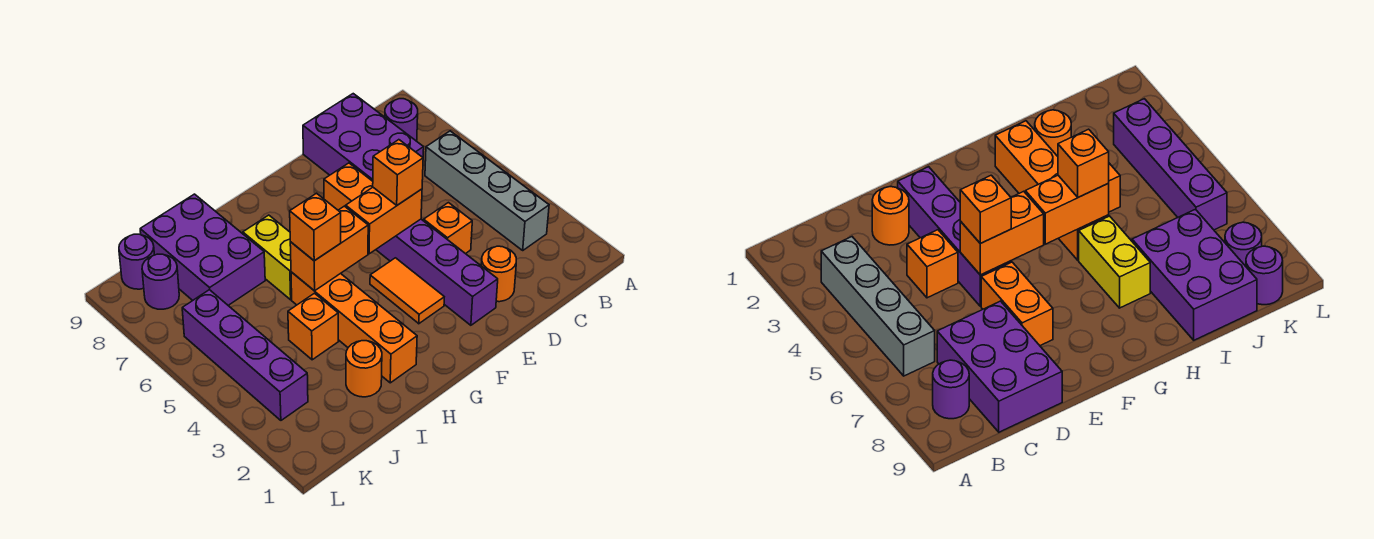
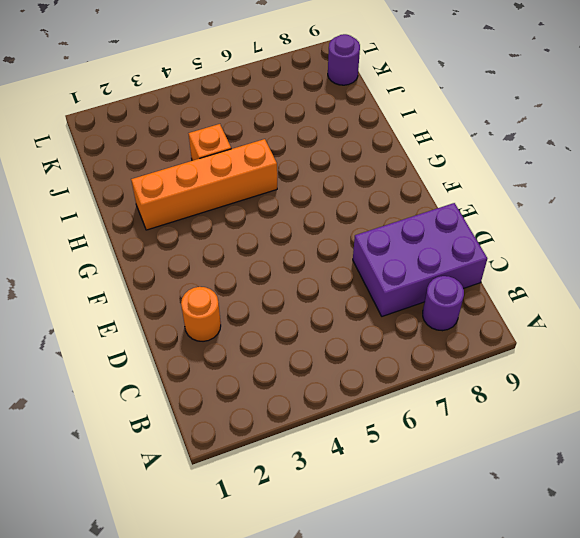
none -> grey brick B3:B6 level 1
none -> orange brick D4 level 1
none -> purple brick E2:E5 level 1

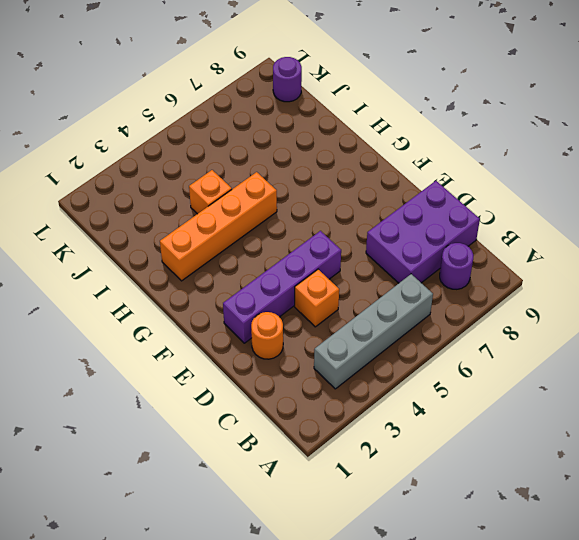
none -> orange brick E6:E7 level 1
none -> orange tile F3:F4 level 1
none -> yellow brick H6:H7 level 1

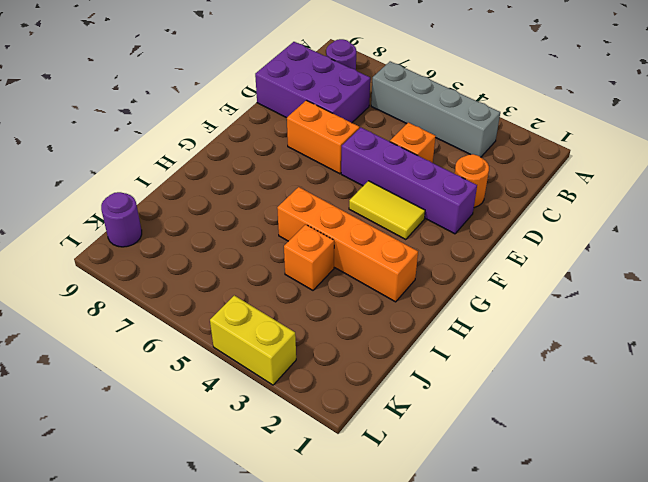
yellow tile F3:F4 level 1 -> orange tile F3:F4 level 1
yellow brick L3:L4 level 1 -> yellow brick H6:H7 level 1
none -> orange round brick I2 level 1
none -> purple brick I7:J9 level 1
none -> purple brick K3:K6 level 1

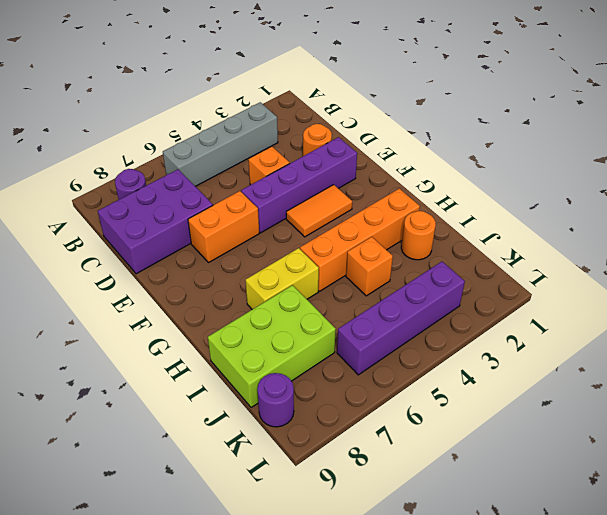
lime brick I7:J9 level 1 -> purple brick I7:J9 level 1
none -> purple round brick K8 level 1
none -> orange brick E5:F5 level 2
none -> orange brick G5:H5 level 2

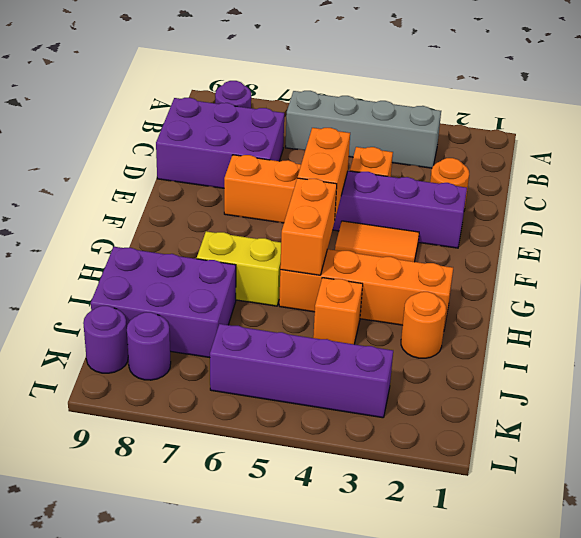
none -> orange brick E5 level 3
none -> orange brick H5 level 3

